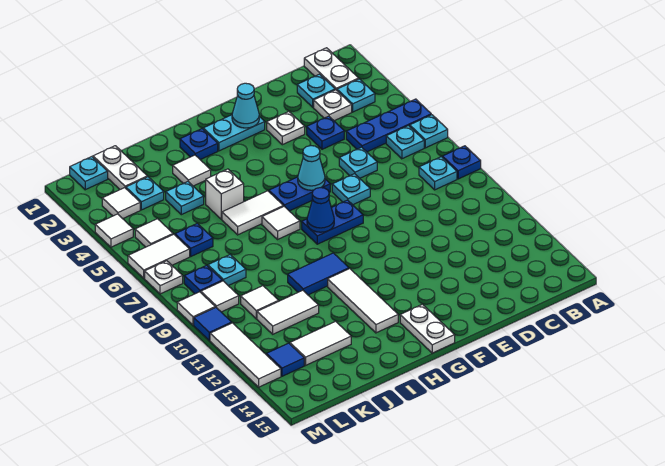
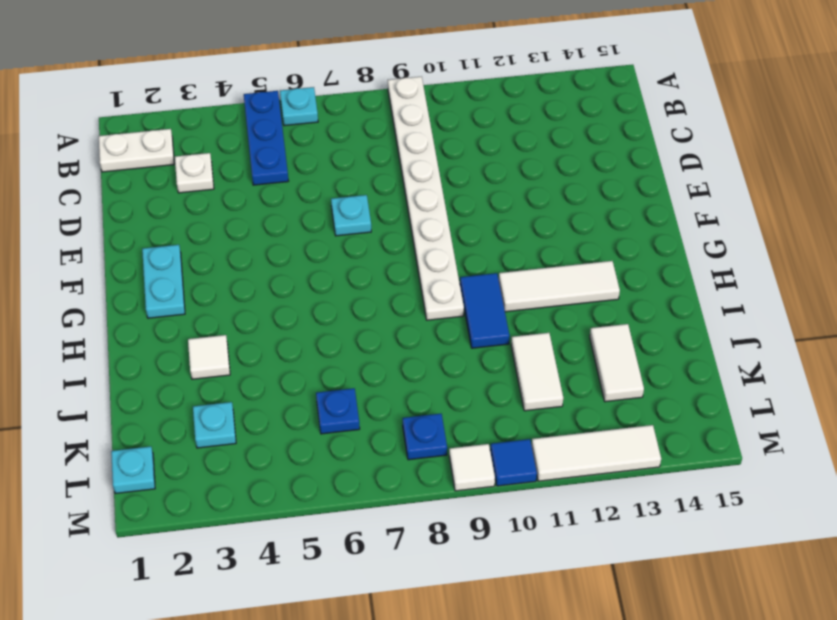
white plate A9:H9 level 1 -> none
none -> blue plate A8 level 1
none -> cyan plate B3 level 1
none -> cyan plate B6 level 1
none -> cyan plate B8 level 1

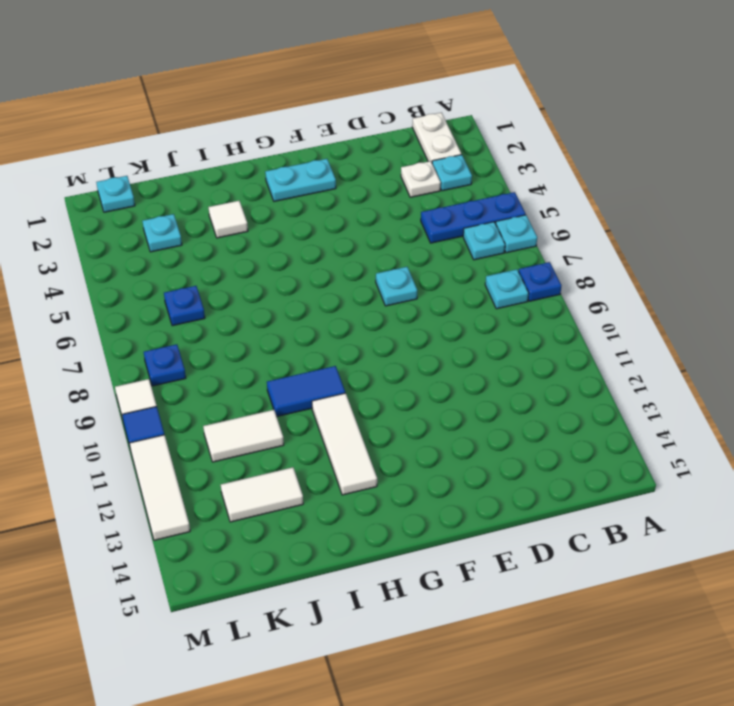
none -> cyan plate C2 level 1
none -> blue plate D4 level 1
none -> cyan plate D6 level 1
none -> white plate E3 level 1

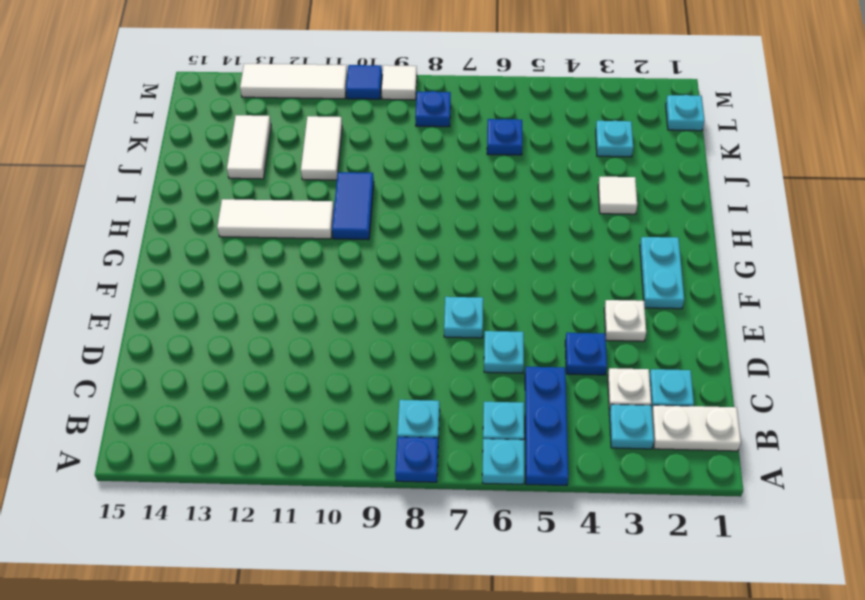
none -> blue plate F6:G6 level 1
none -> blue plate F8:G8 level 1
none -> white plate G14:G15 level 1
none -> blue plate H2 level 1

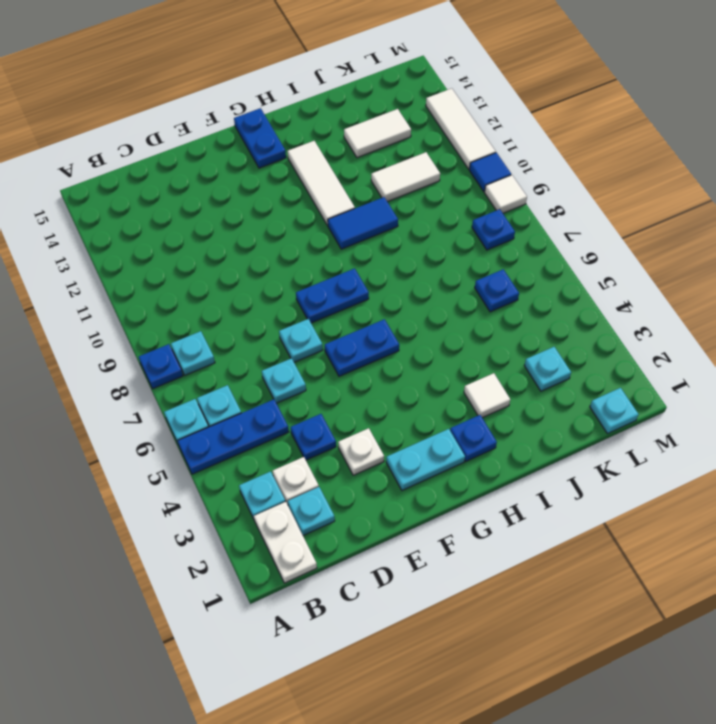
blue plate G14:G15 level 1 -> white plate G14:G15 level 1
none -> white tile H6:I6 level 1
none -> white tile H7 level 1
none -> white brick I5 level 1
none -> cyan plate J4 level 1

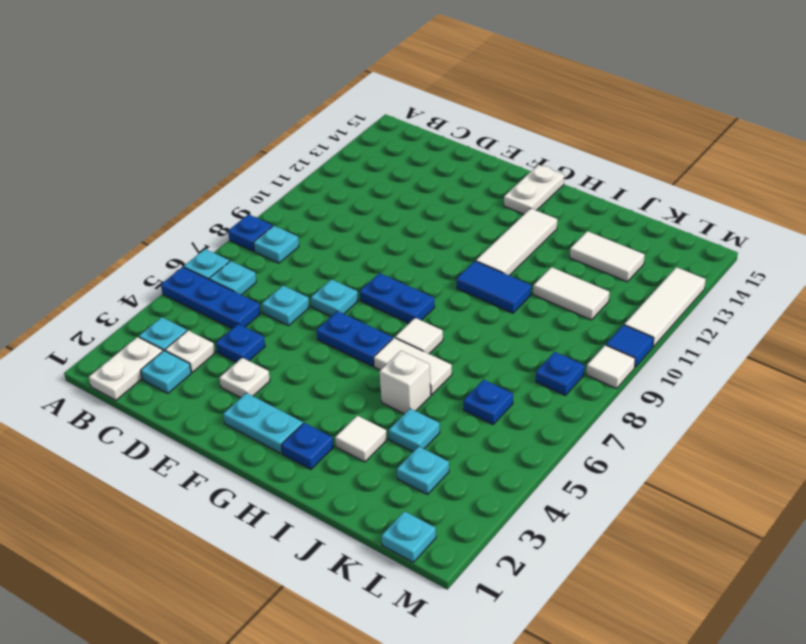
none -> white plate K1:K2 level 1
none -> cyan plate K8 level 1
none -> white tile K10 level 1
none -> white tile L3 level 1

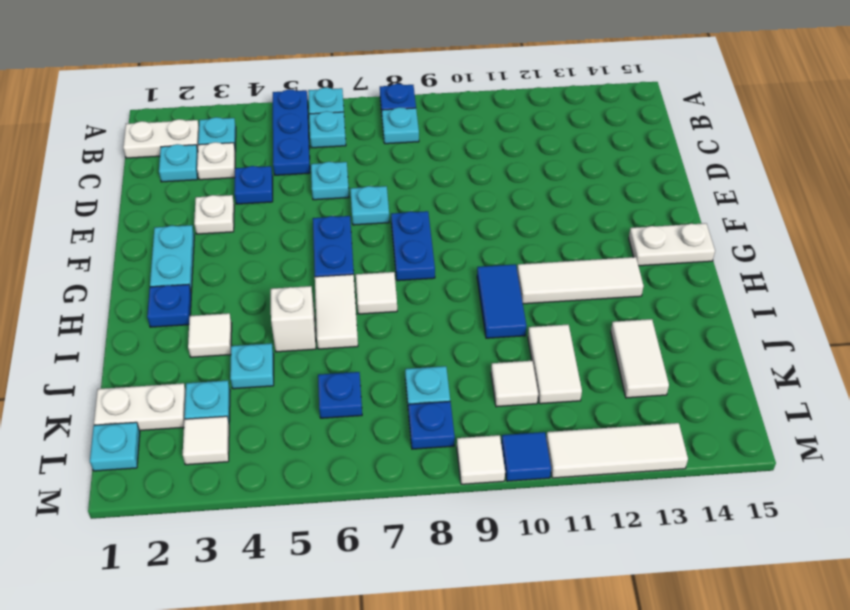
none -> white tile L5 level 1
none -> white tile L6:M6 level 1
none -> white tile L9 level 1
none -> blue tile L13 level 1

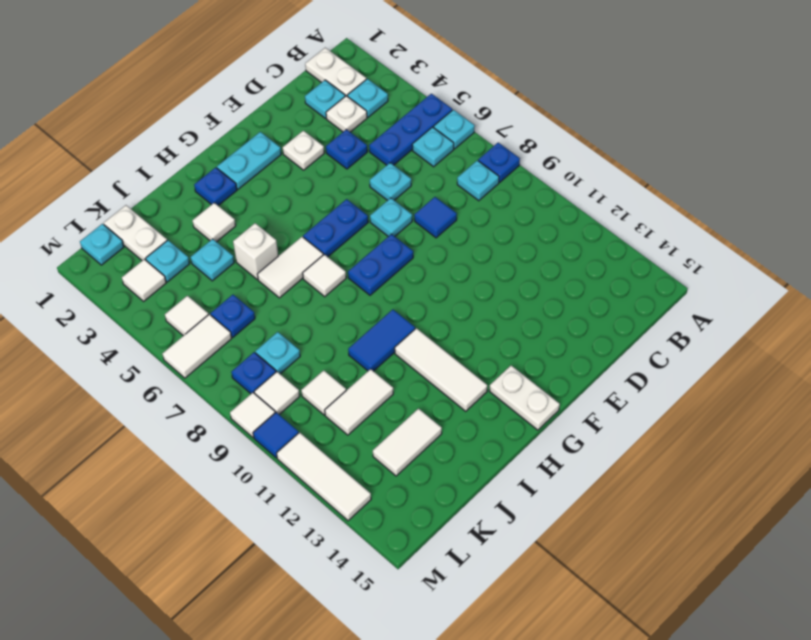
blue tile D8 level 1 -> blue tile L13 level 1
none -> white tile M4 level 1
none -> white plate M7 level 1
none -> cyan cone F2 level 2
none -> cyan cone F6 level 2

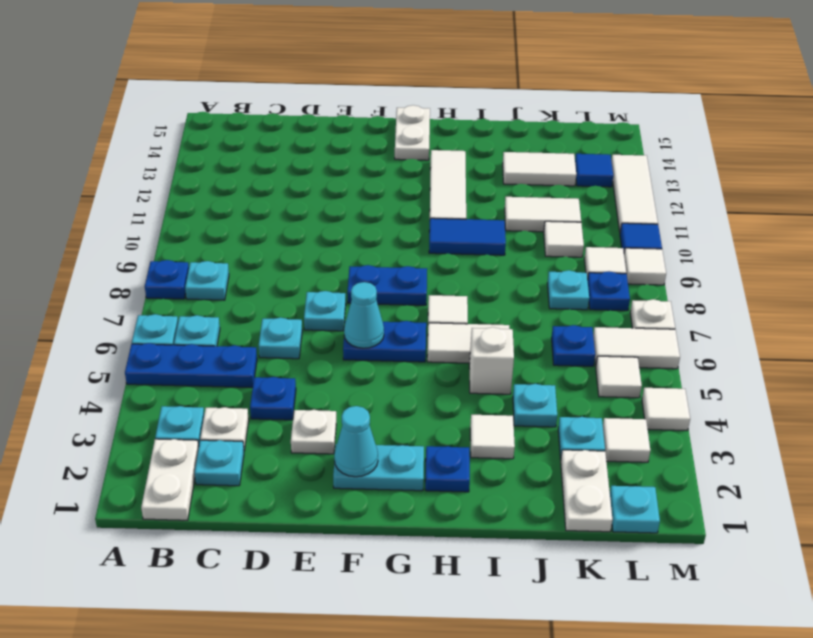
none -> blue cone G8 level 2

